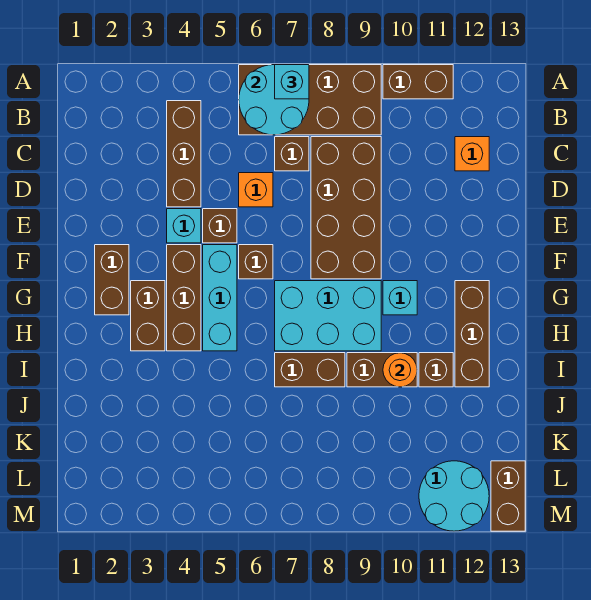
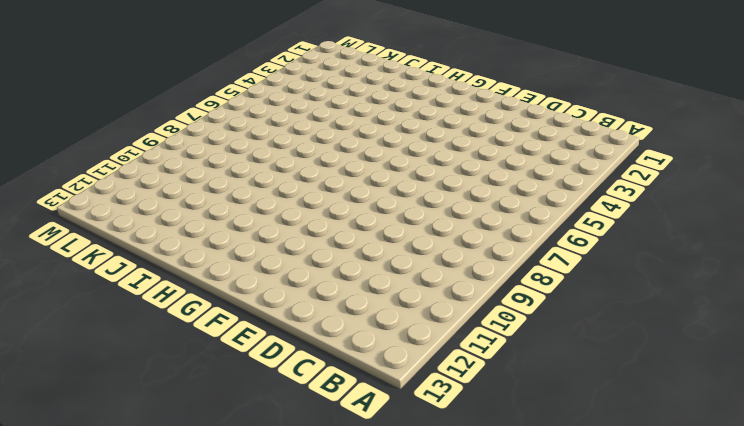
none -> brown brick A6:B9 level 1
none -> brown brick A10:A11 level 1
none -> brown brick B4:D4 level 1

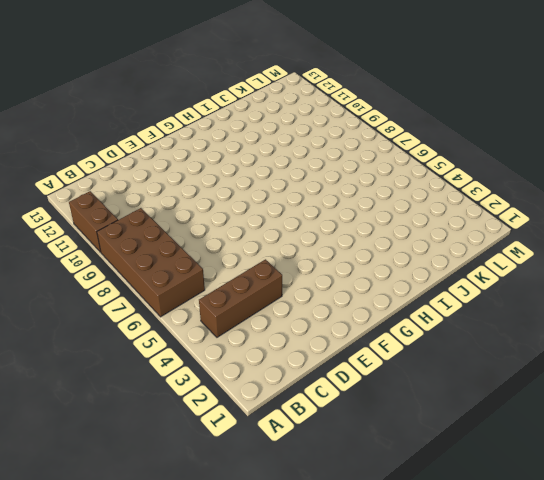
none -> brown brick C7 level 1
none -> brown brick C8:F9 level 1
none -> orange brick C12 level 1

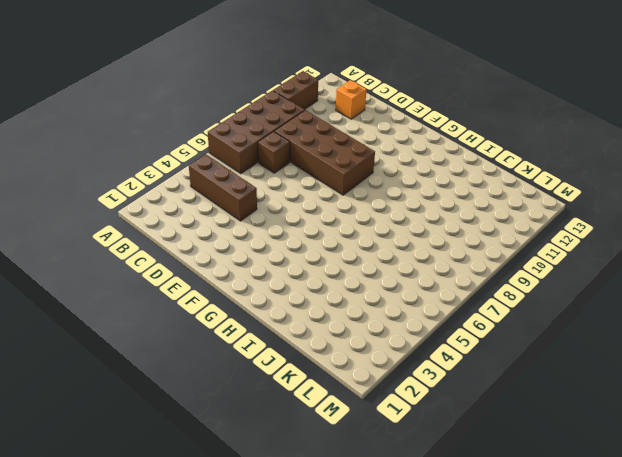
none -> orange brick D6 level 1
none -> cyan brick E4 level 1
none -> brown brick E5 level 1

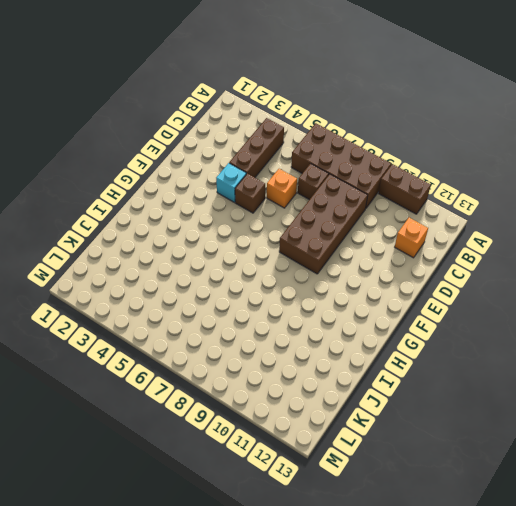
none -> brown brick F2:G2 level 1
none -> brown brick F4:H4 level 1
none -> cyan brick F5:H5 level 1

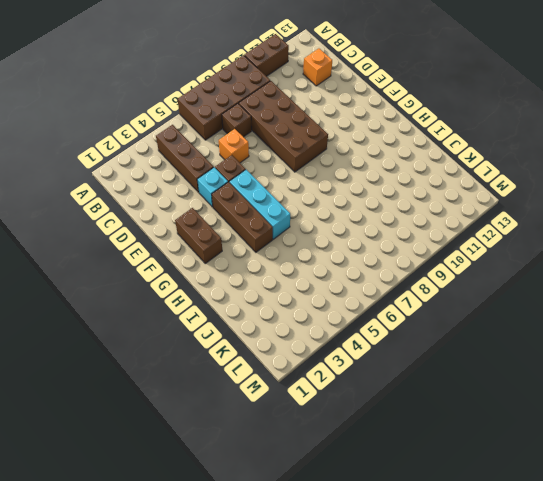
none -> brown brick F6 level 1
none -> brown brick G3:H3 level 1
none -> cyan brick G7:H9 level 1

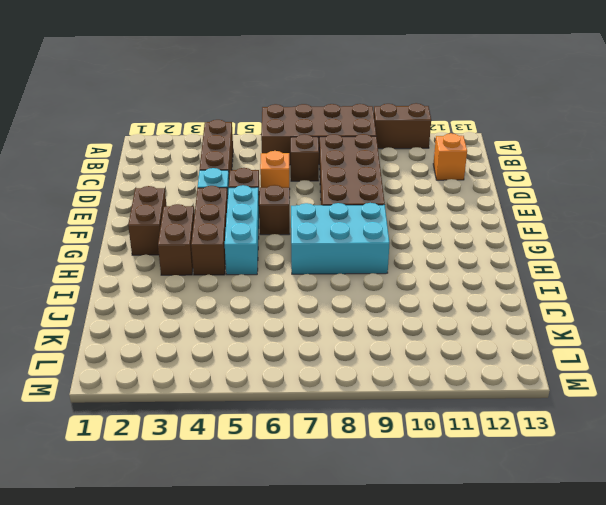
none -> cyan brick G10 level 1
none -> brown brick G12:I12 level 1
none -> brown brick I7:I8 level 1

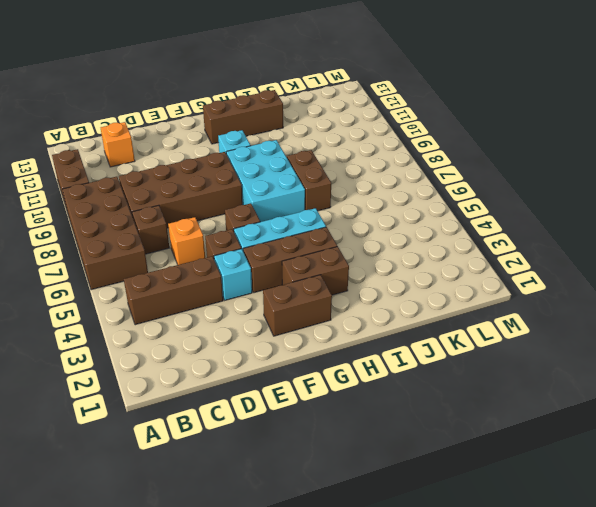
none -> brown brick I9:I10 level 1
none -> brown brick I11 level 1
none -> cyan round brick L11:M12 level 1

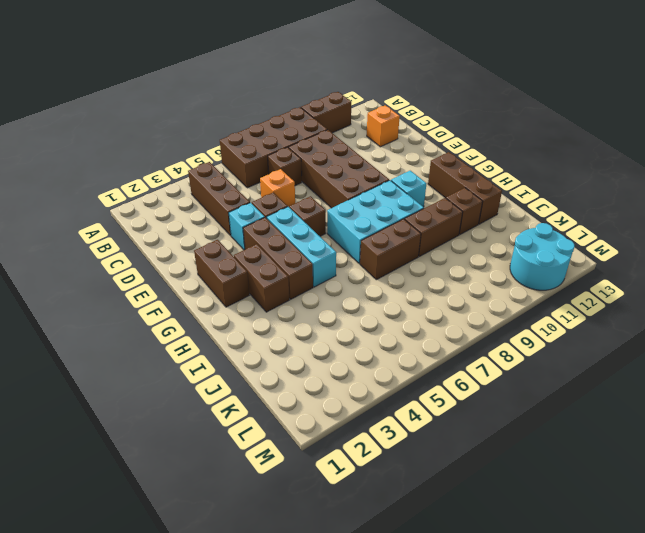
none -> brown brick L13:M13 level 1
none -> cyan round brick A6:B7 level 2
none -> orange round brick I10 level 2

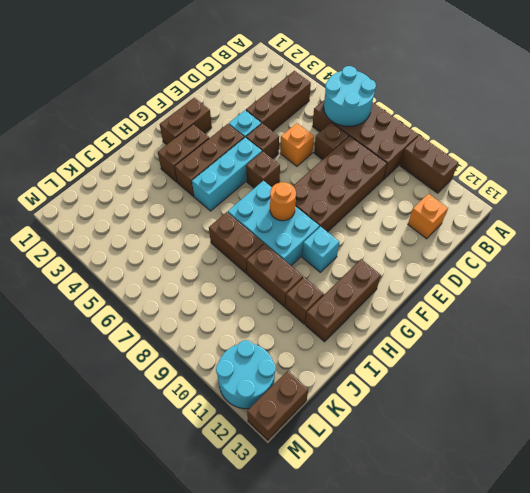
orange round brick G8 level 2 -> orange round brick I10 level 2
none -> cyan brick A7 level 3

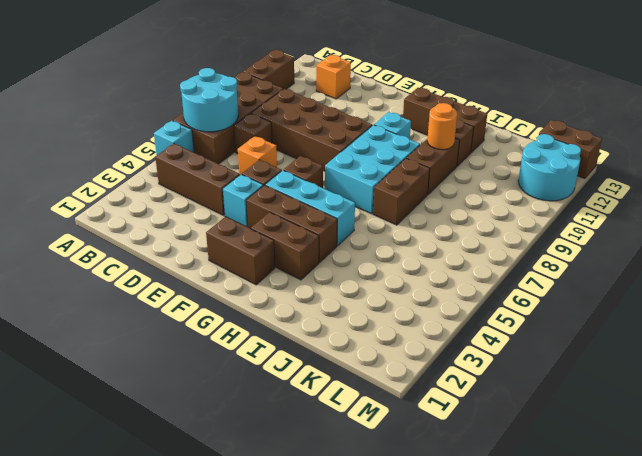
cyan brick A5 level 1 -> cyan brick A7 level 3

